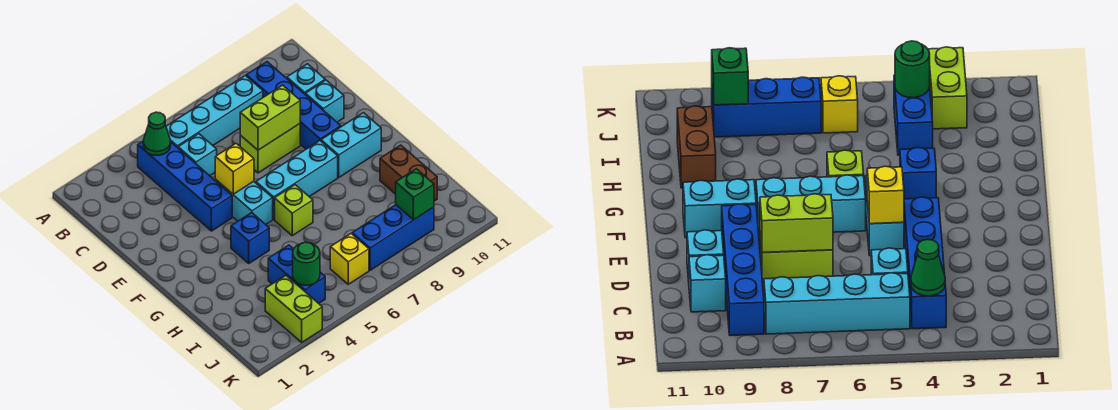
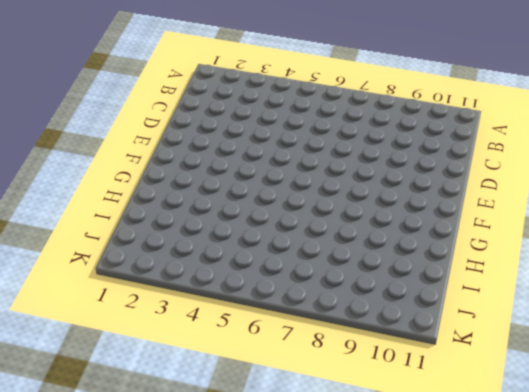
none -> blue brick B4:E4 level 1
none -> cyan brick B5:B8 level 1
none -> blue brick B9:E9 level 1

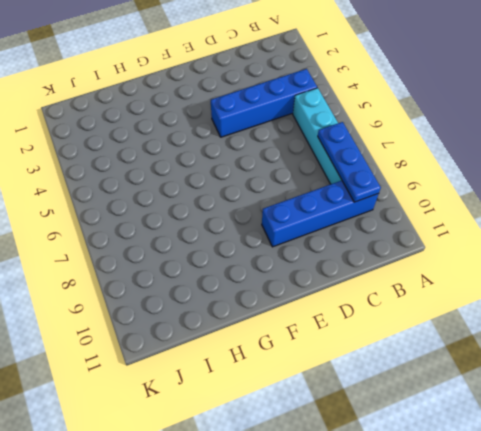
blue plate B7:B9 level 2 -> none
none -> cyan brick C5 level 1
none -> cyan brick C10 level 1
none -> lime brick D7:D8 level 1

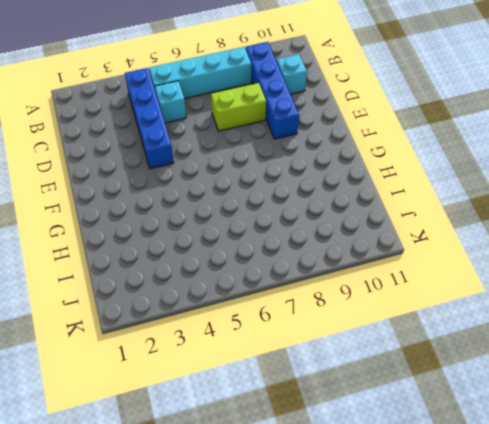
none -> cyan brick D10 level 1
none -> cyan brick E5:F5 level 1
none -> cyan brick F6:F8 level 1

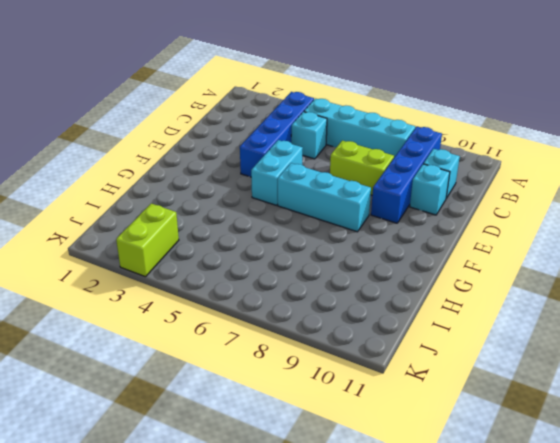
none -> cyan brick F9:F10 level 1
none -> blue brick G4 level 1
none -> lime brick G6 level 1

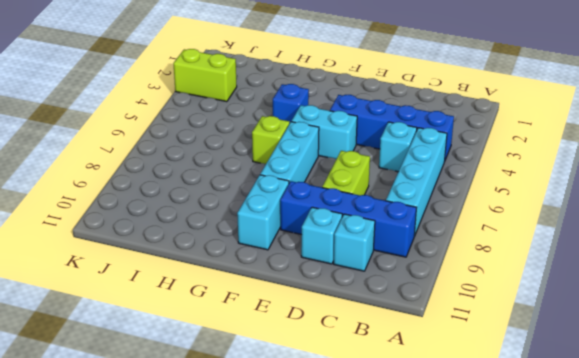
none -> brown brick H10:I10 level 1
none -> blue brick I4:J4 level 1
none -> yellow brick J6 level 1

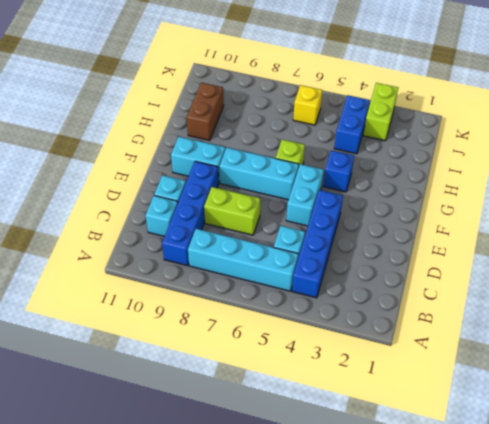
none -> blue brick J7:J9 level 1
none -> green cone B4 level 2
none -> lime brick D7:D8 level 2

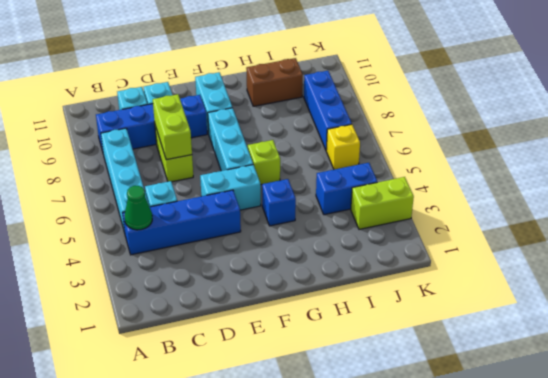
none -> yellow brick E5 level 2
none -> green round brick J4 level 2
none -> green brick J9 level 2

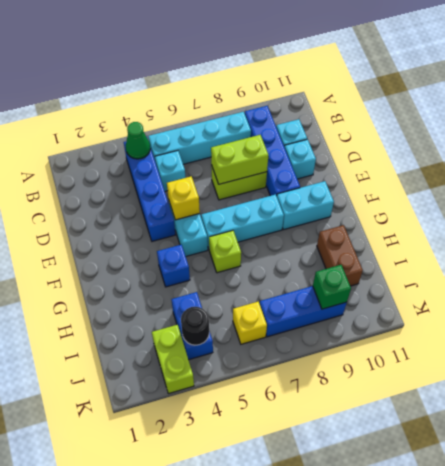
black round brick J4 level 2 -> green round brick J4 level 2

